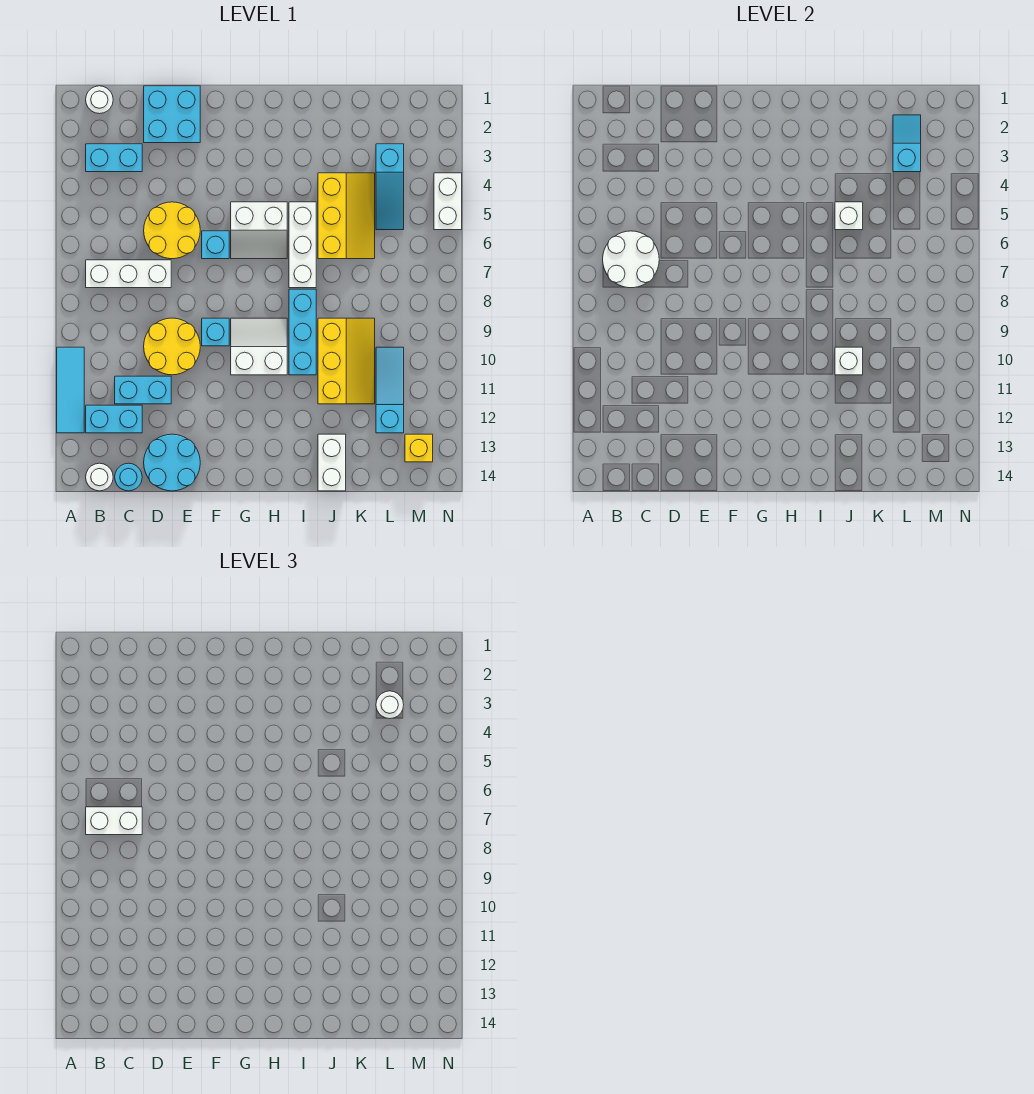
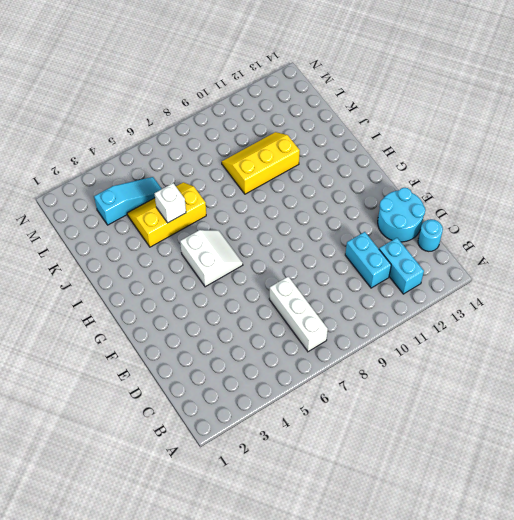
none -> cyan tile A10:A12 level 1
none -> white round brick B1 level 1
none -> cyan brick B3:C3 level 1
none -> white round brick B14 level 1

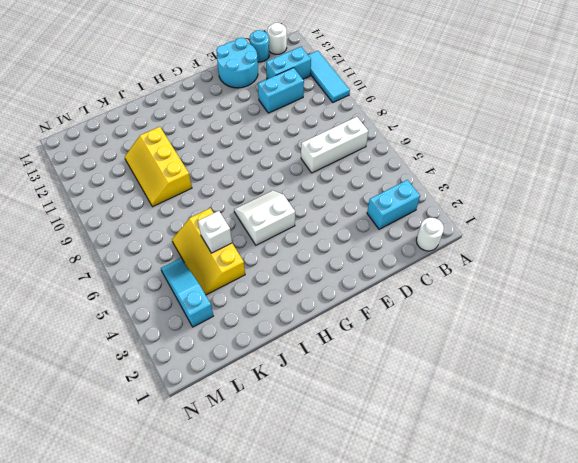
none -> cyan brick D1:E2 level 1
none -> yellow round brick D5:E6 level 1
none -> yellow round brick D9:E10 level 1
none -> cyan brick F6 level 1

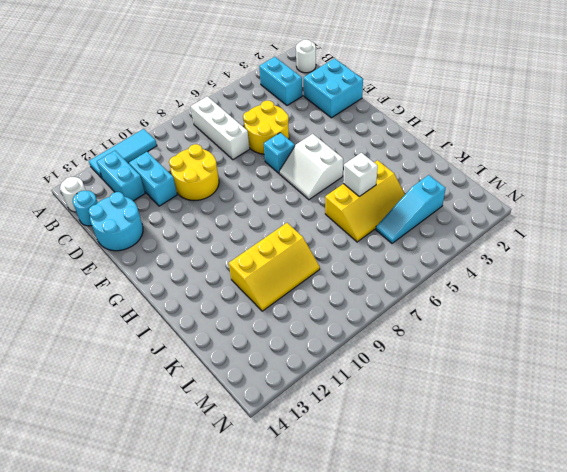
none -> cyan brick F9 level 1
none -> white slope G9:H10 level 1 top 10
none -> white brick I5:I7 level 1
none -> cyan brick I8:I10 level 1

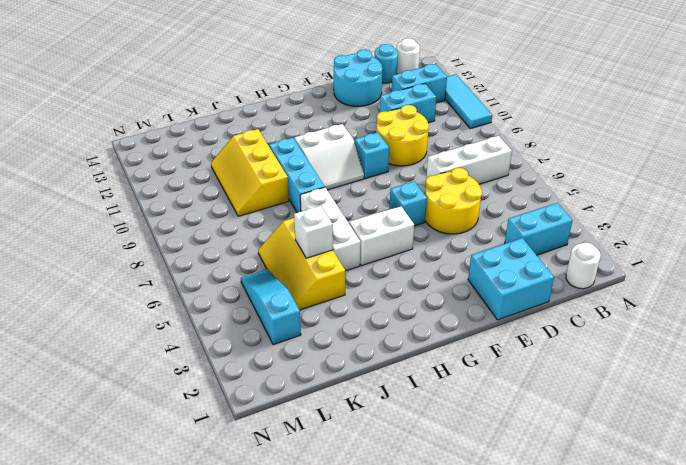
none -> white brick J13:J14 level 1
none -> cyan slope L10:L12 level 1 top 12
none -> yellow brick M13 level 1
none -> white brick N4:N5 level 1

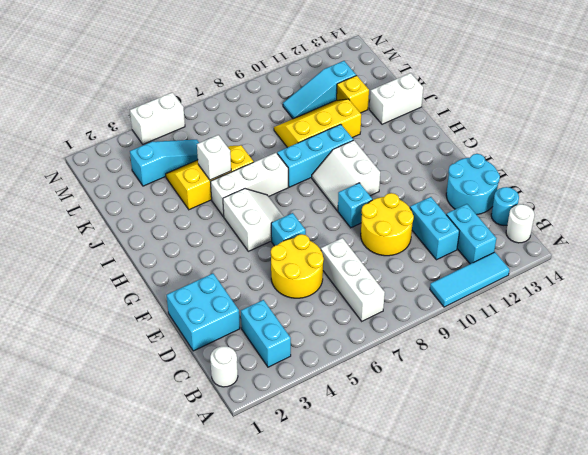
yellow brick K12 level 1 -> yellow brick M13 level 1
none -> white round brick B6:C7 level 2
none -> white brick J10 level 2
none -> cyan slope L2:L3 level 2 top 3
none -> white brick B7:C7 level 3

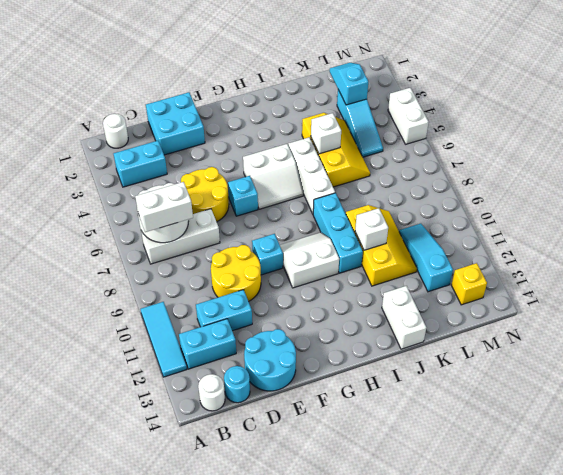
none -> white round brick L3 level 3

